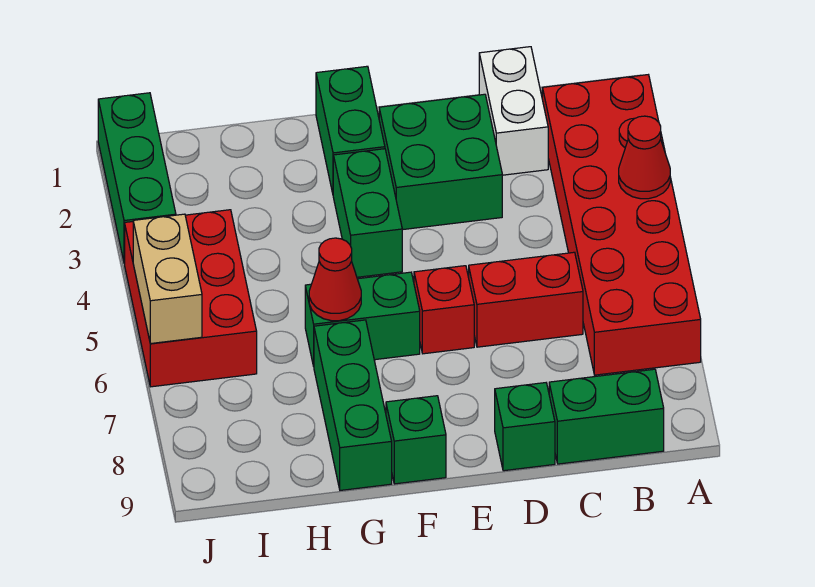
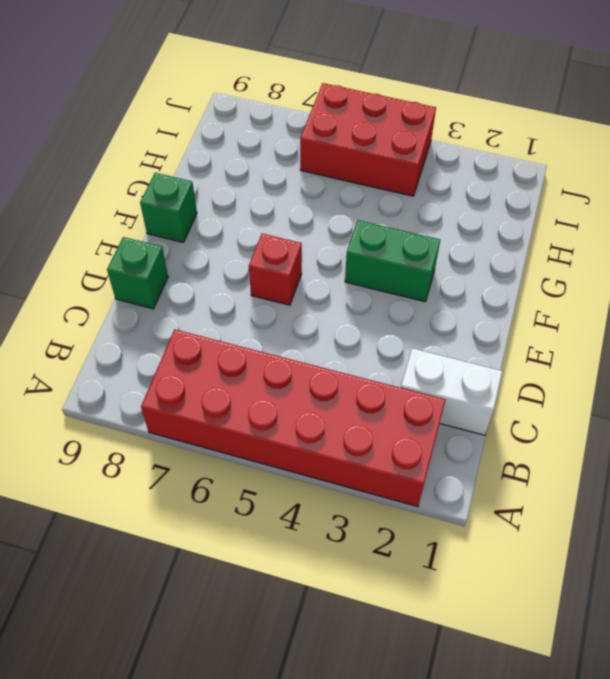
none -> green brick B9:C9 level 1
none -> red brick C6:D6 level 1
none -> green brick D2:E3 level 1

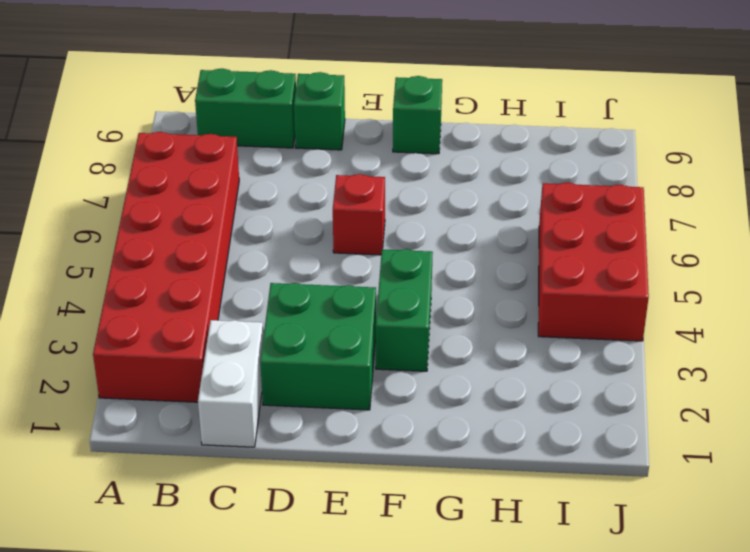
none -> red brick C6:D6 level 1
none -> green brick F1:F2 level 1
none -> green brick F6:G6 level 1

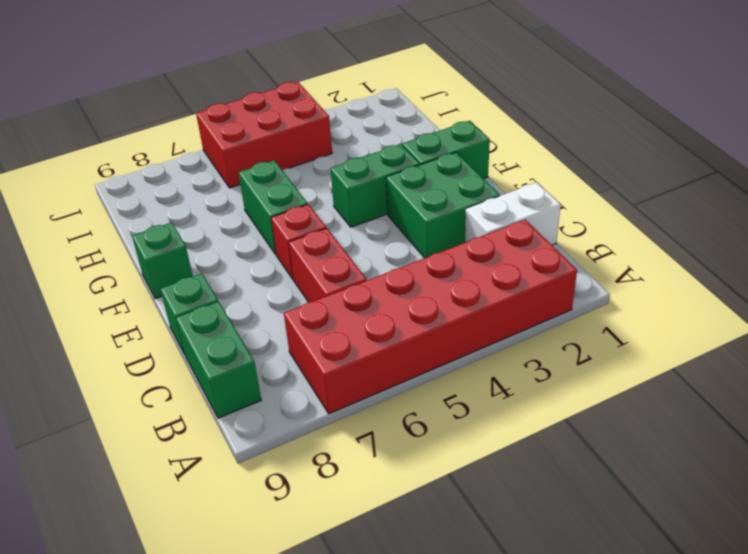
none -> green brick G7:G9 level 1
none -> green brick J1:J3 level 1
none -> red cone A4 level 2

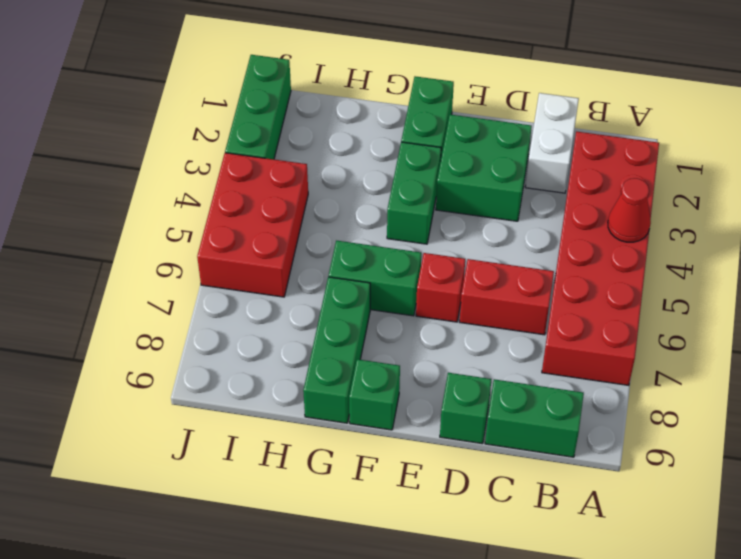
none -> red cone G6 level 2
none -> tan brick J5:J6 level 2

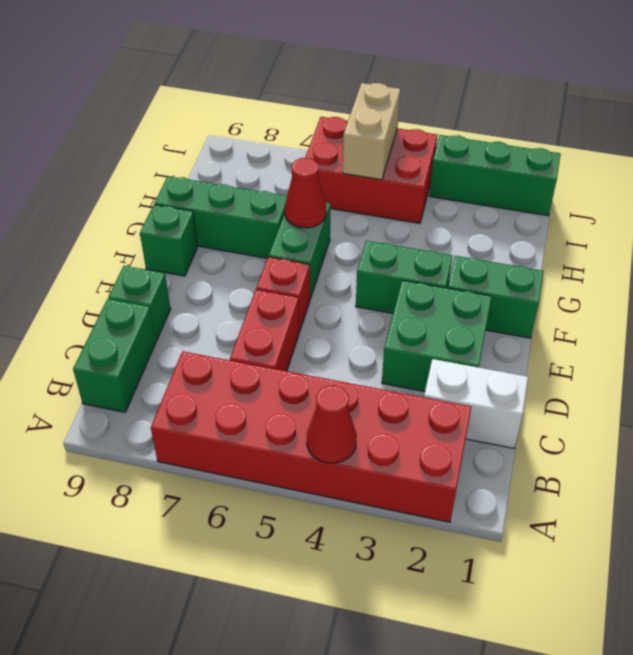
tan brick I5:J5 level 2 -> tan brick J5:J6 level 2

